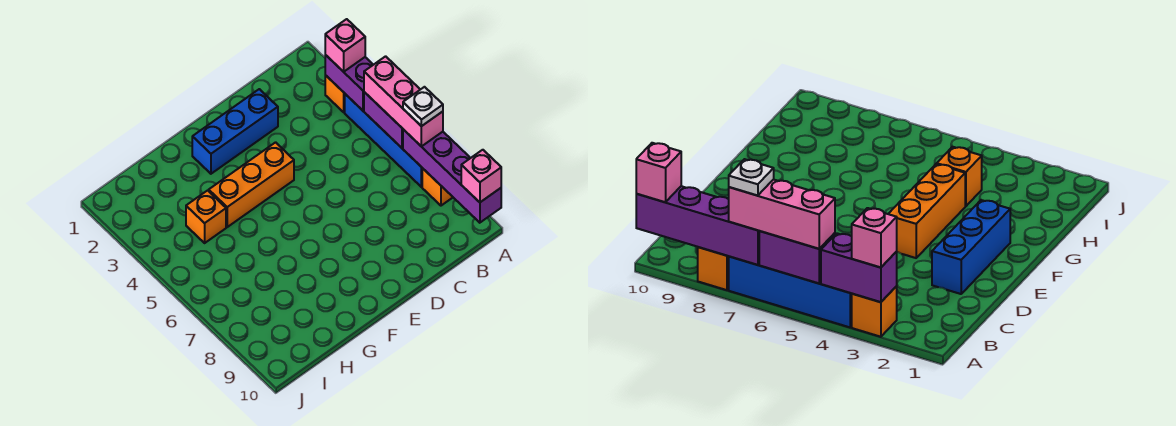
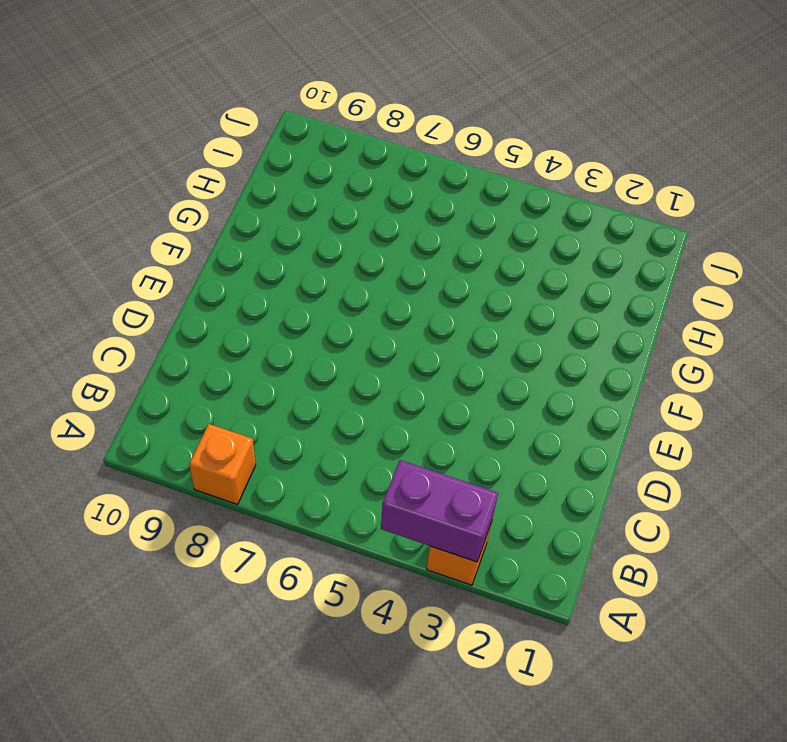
none -> blue brick A4:A7 level 1
none -> blue brick D2:F2 level 1
none -> orange brick E4:G4 level 1

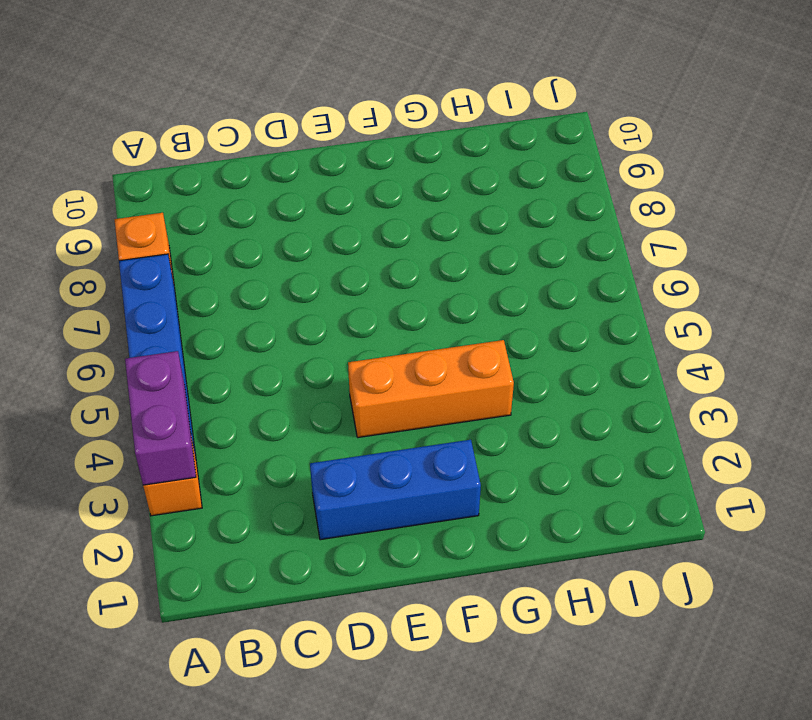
none -> orange brick H4 level 1
none -> purple brick A5:A6 level 2
none -> purple brick A7:A10 level 2

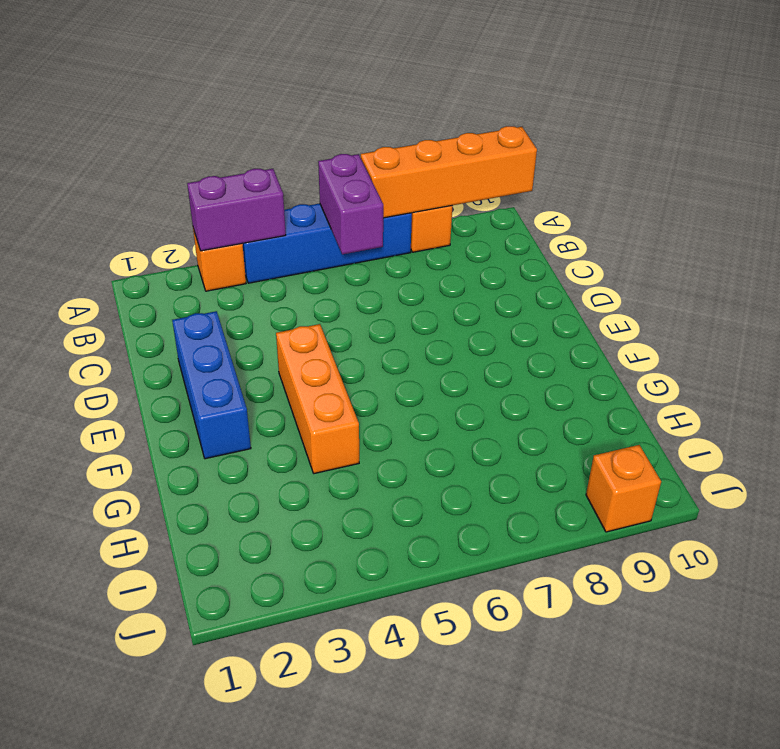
purple brick A6:B6 level 2 -> purple brick A5:A6 level 2
orange brick A7:A10 level 2 -> purple brick A7:A10 level 2
orange brick J9 level 1 -> orange brick H4 level 1
none -> pink brick A3 level 3
none -> pink brick A5:A7 level 3
none -> pink brick A10 level 3

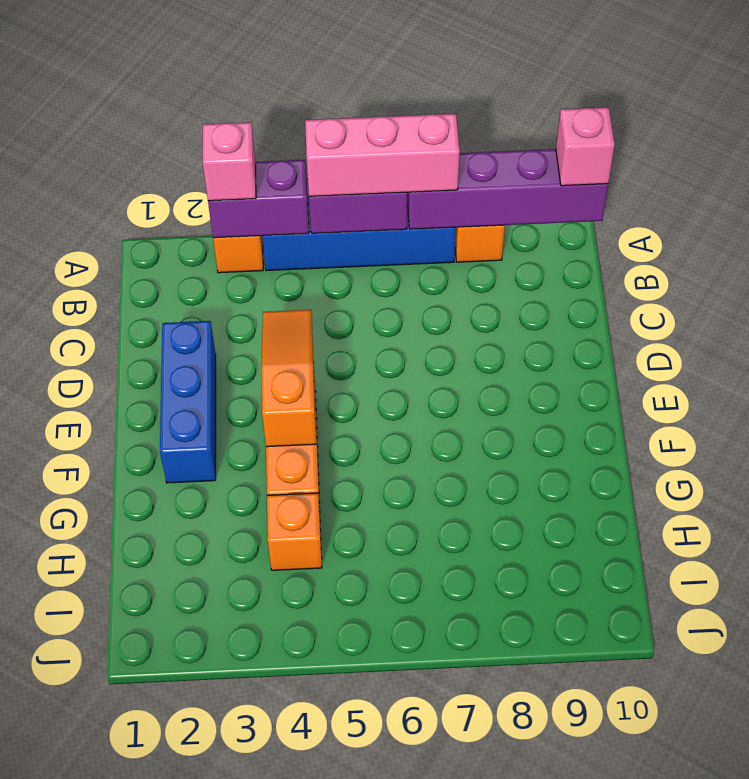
orange slope D4:F4 level 2 top F -> none
none -> white plate A7 level 4

